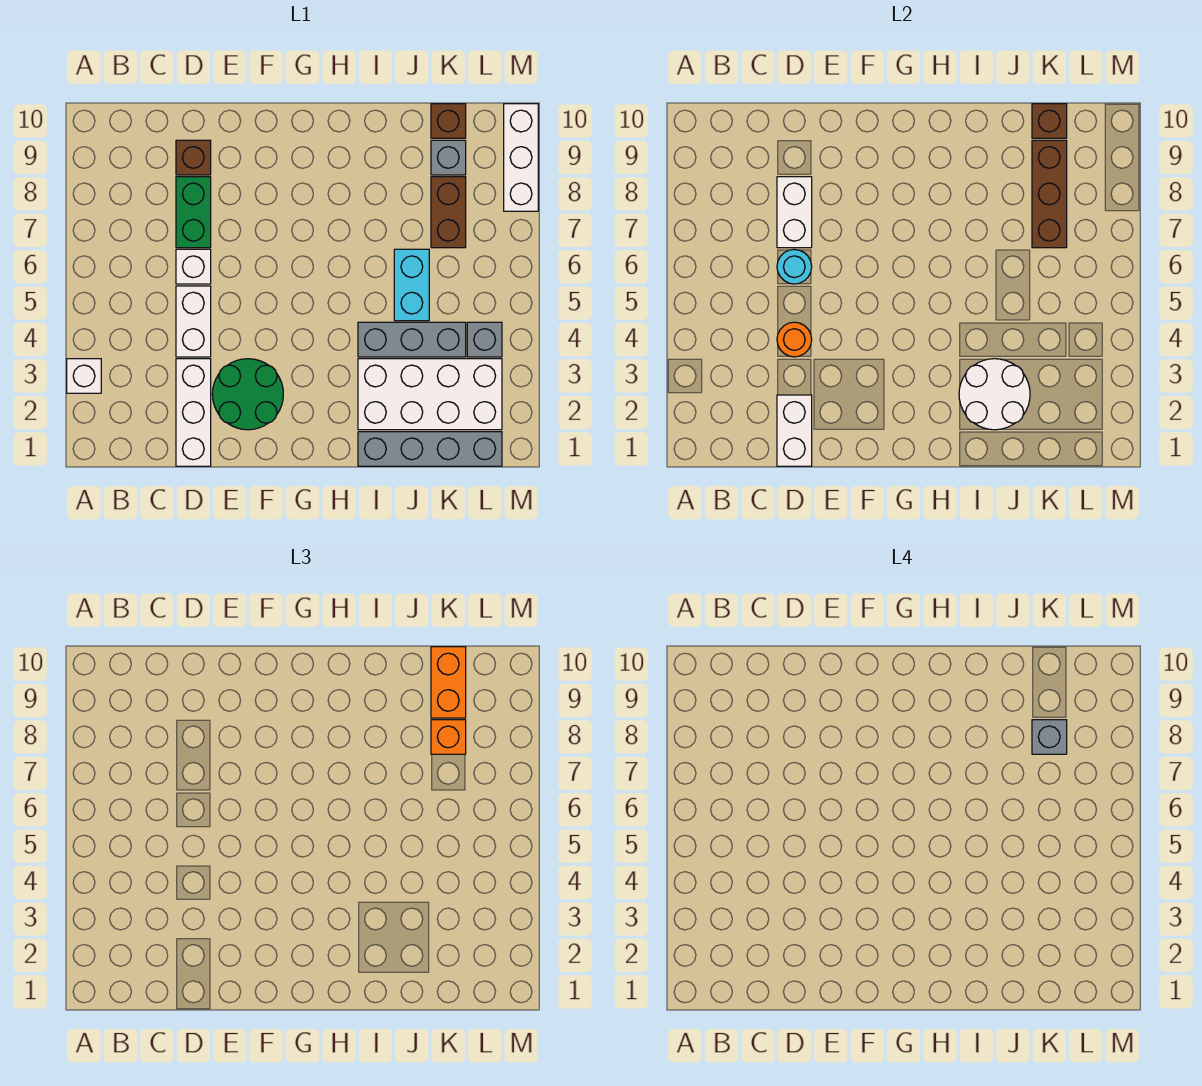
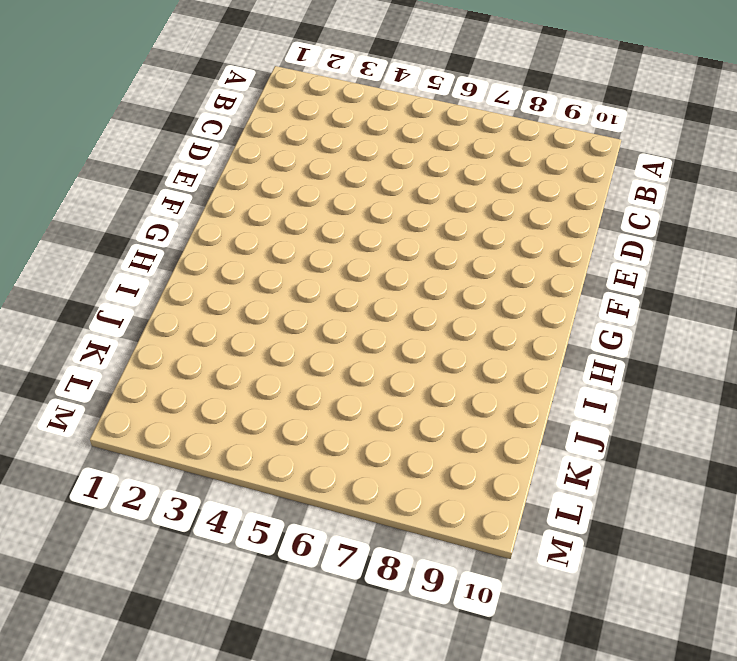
none -> white brick A3 level 1
none -> white brick D1:D3 level 1
none -> white brick D4:D5 level 1

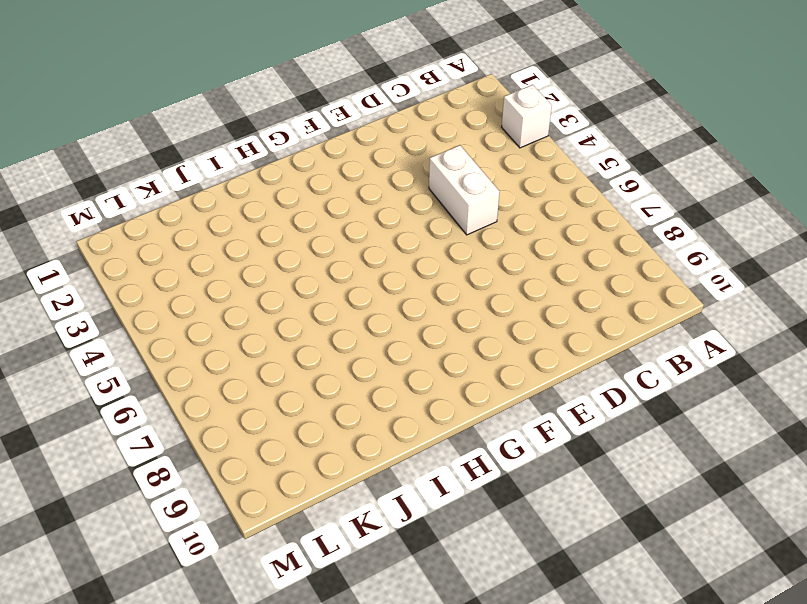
none -> white brick D1:D3 level 1
none -> white brick D6 level 1
none -> green brick D7:D8 level 1

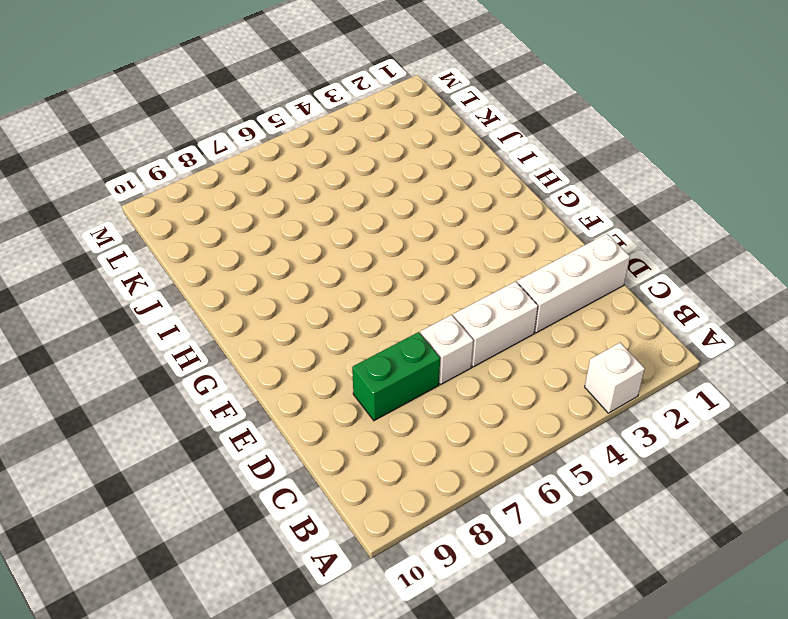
none -> brown brick D9 level 1
none -> green round brick E2:F3 level 1
none -> grey brick I1:L1 level 1

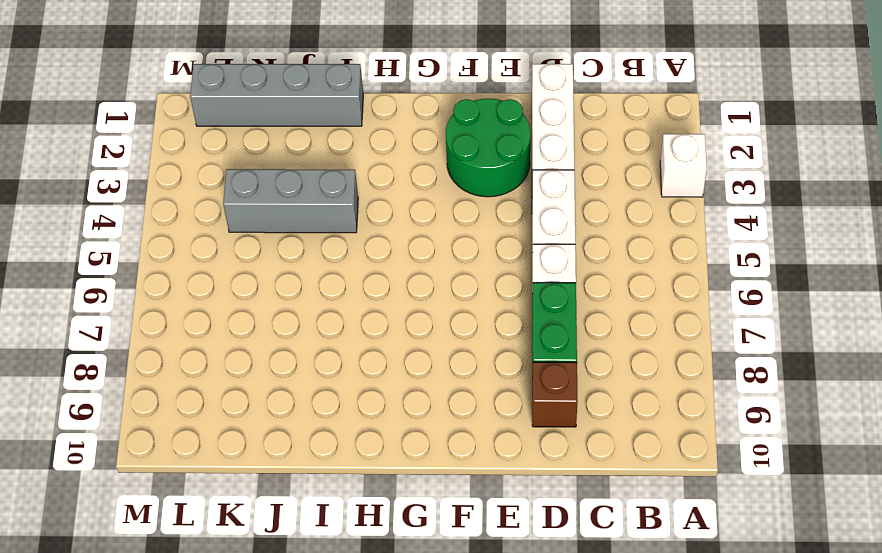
none -> white brick I2:L3 level 1
none -> cyan brick J5:J6 level 1
none -> brown brick K7:K8 level 1

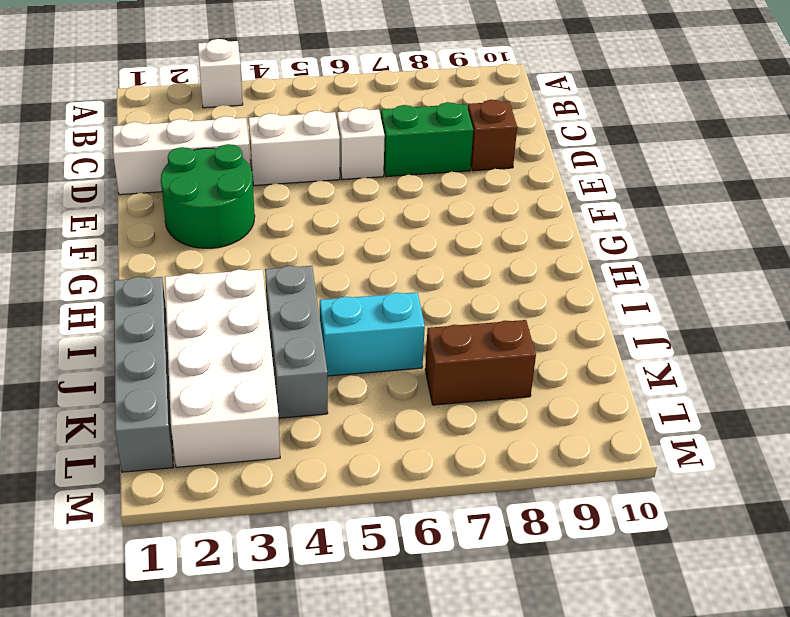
none -> grey brick K9 level 1
none -> brown brick K10 level 1
none -> grey brick L4 level 1

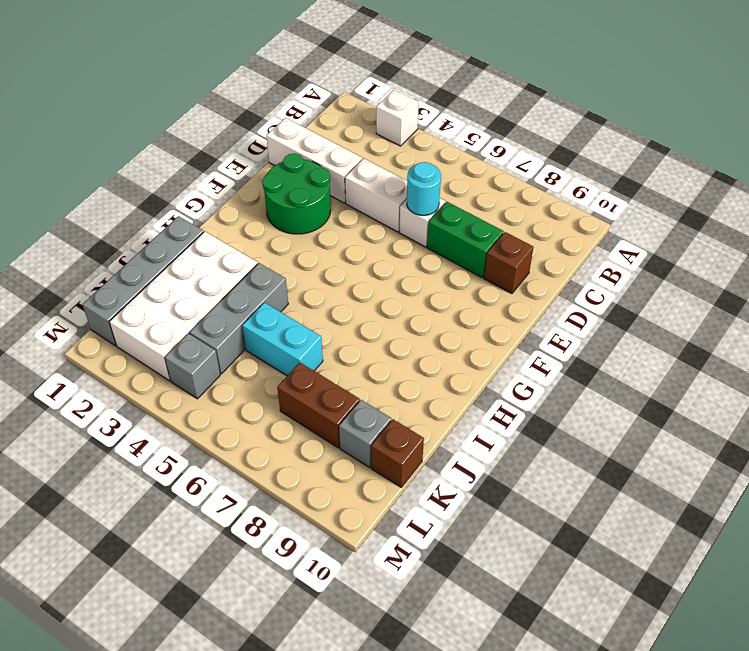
none -> white brick M8:M10 level 1
none -> white brick D1:D2 level 2
none -> orange round brick D4 level 2

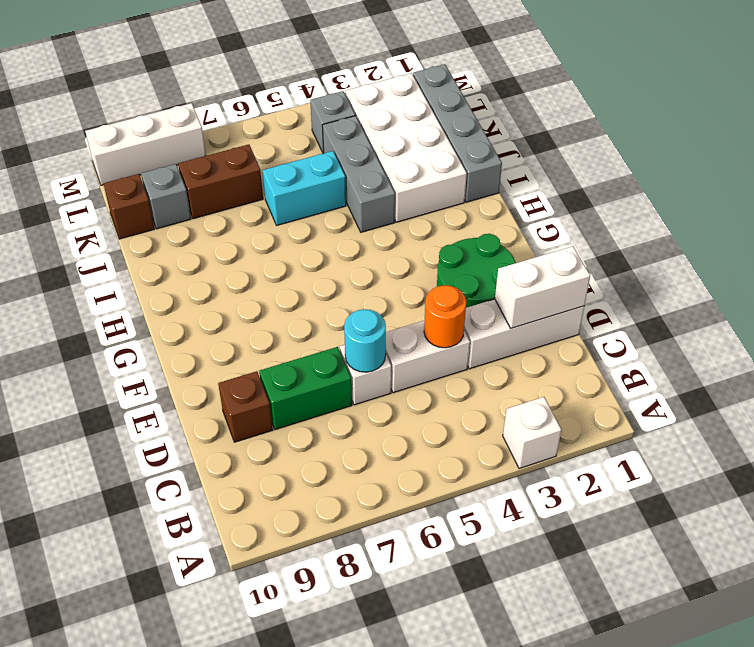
none -> white brick D7:D8 level 2
none -> white round brick I2:J3 level 2
none -> brown brick K7:K9 level 2

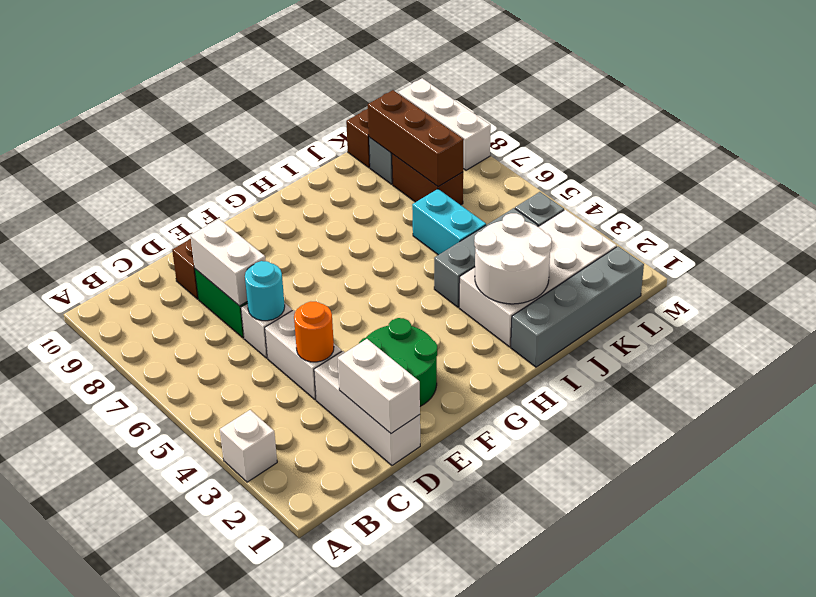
none -> brown brick K10 level 2
none -> orange brick K8 level 3
none -> orange brick K9:K10 level 3

